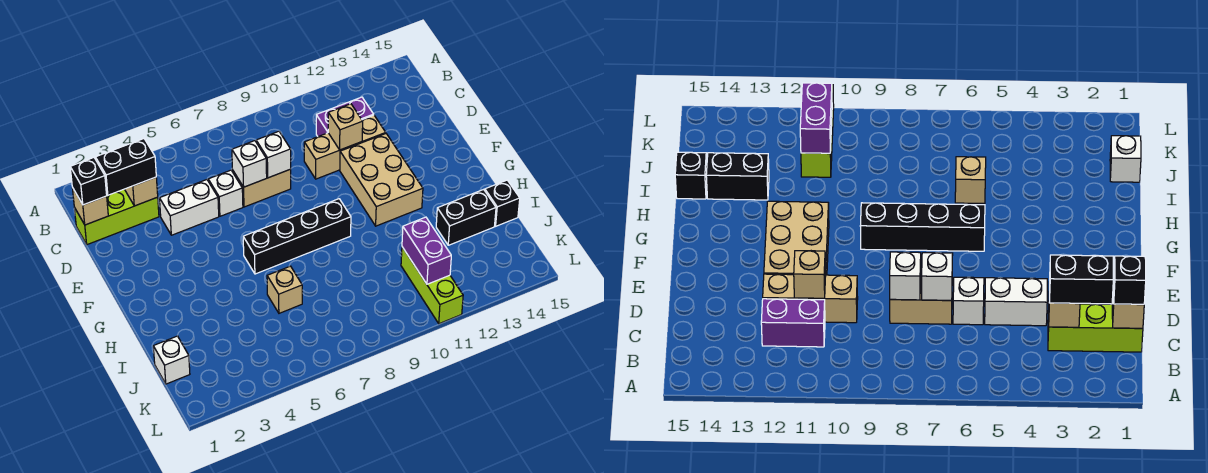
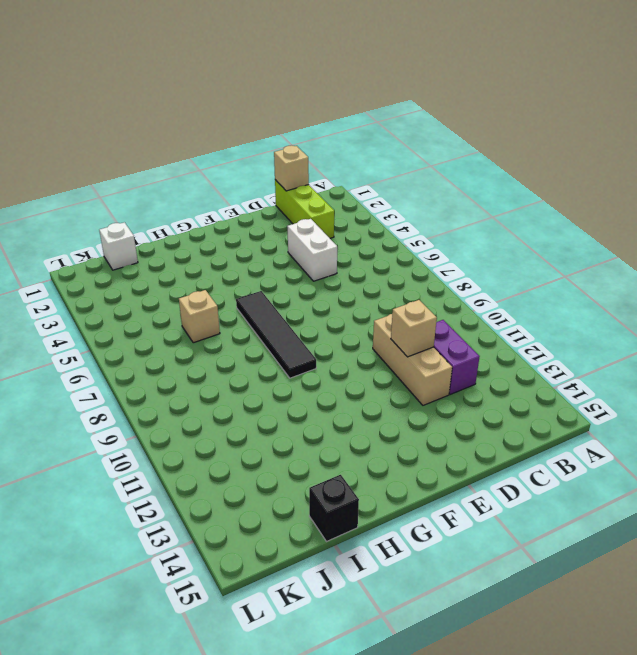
black tile G6:G9 level 1 -> black brick G6:G9 level 1
none -> white brick D6 level 1
none -> tan brick D7:D8 level 1
none -> tan brick E11:G12 level 1

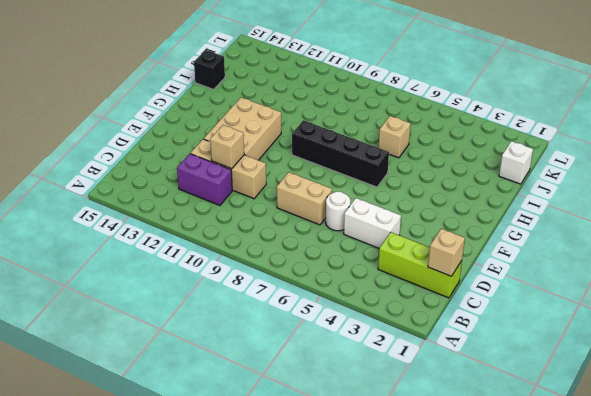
white round brick D6 level 1 -> white brick D6 level 1
none -> black brick I13:I14 level 1
none -> lime brick J11:L11 level 1
none -> tan brick C3 level 2

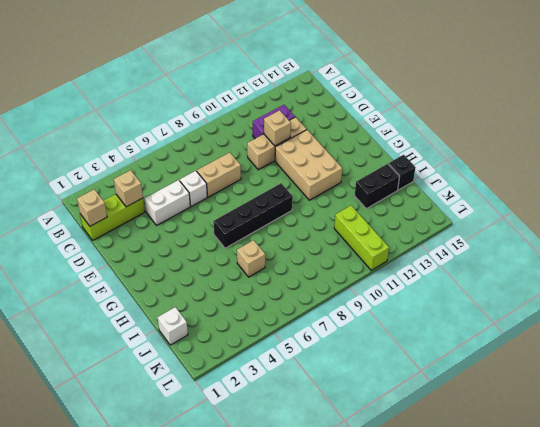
none -> white brick D7 level 2
none -> white brick D8 level 2
none -> purple brick J11:K11 level 2

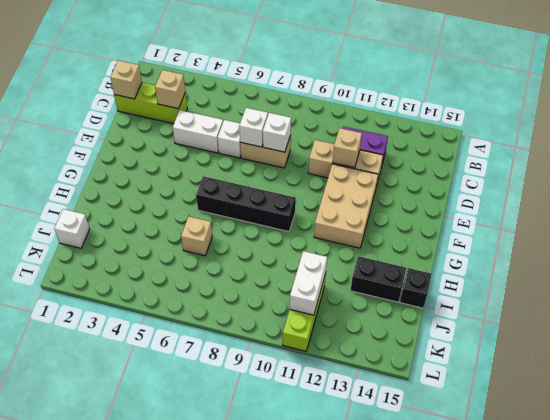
white brick J11:K11 level 2 -> purple brick J11:K11 level 2
none -> black brick C1 level 3
none -> black brick C2:C3 level 3

